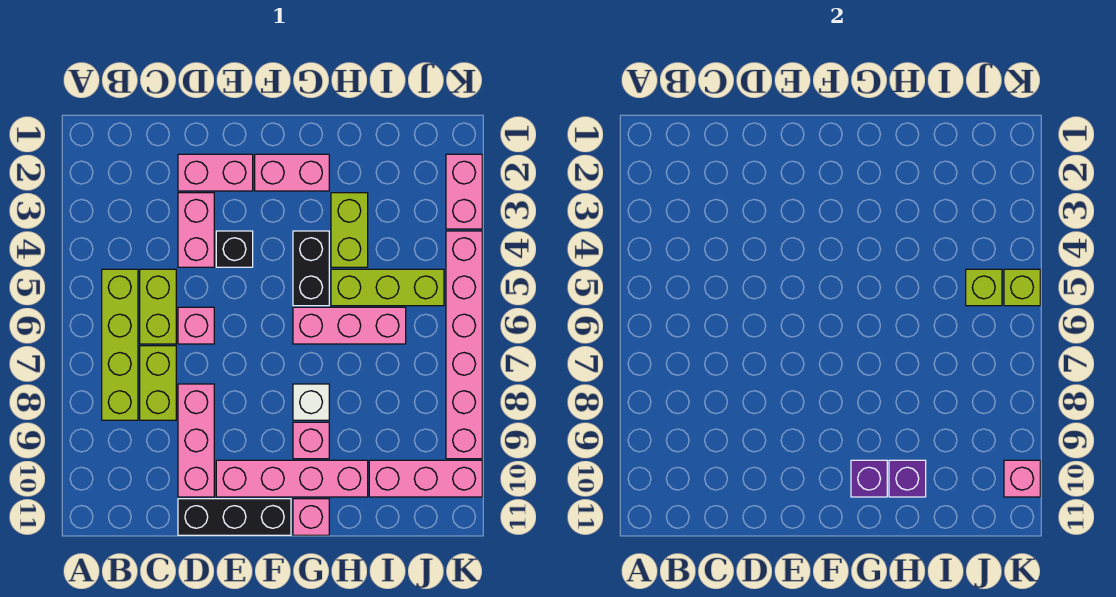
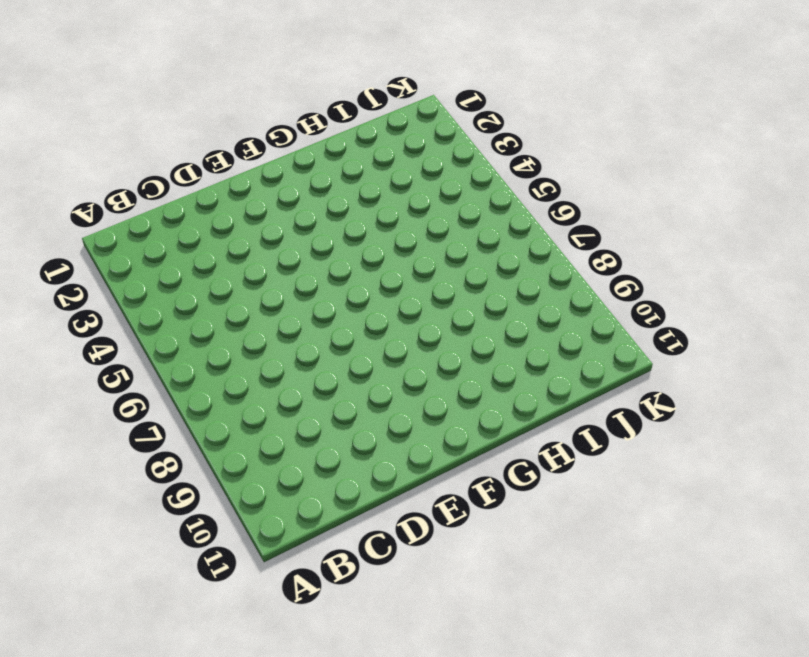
none -> lime brick B5:B8 level 1
none -> lime brick C5:C6 level 1
none -> lime brick C7:C8 level 1

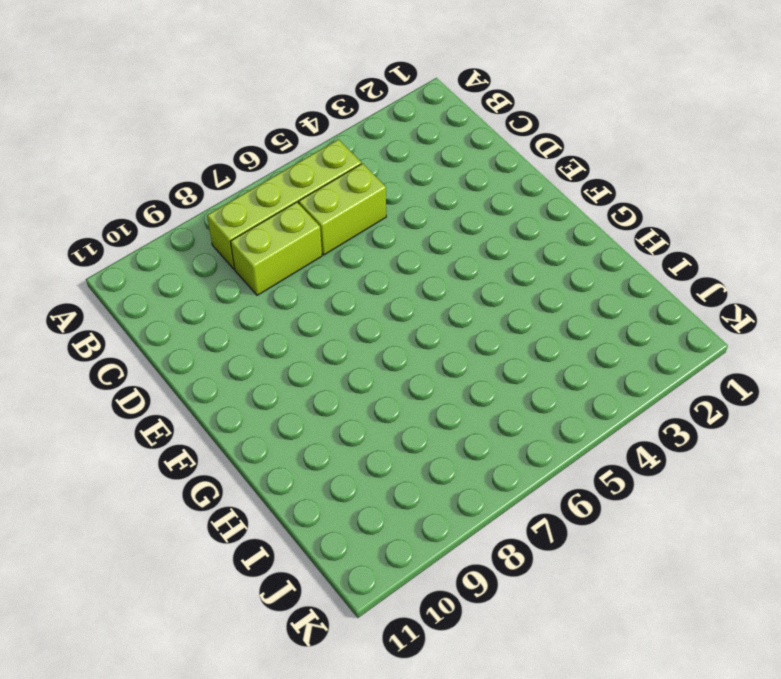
none -> pink brick D2:E2 level 1
none -> pink brick D3:D4 level 1
none -> pink brick D6 level 1

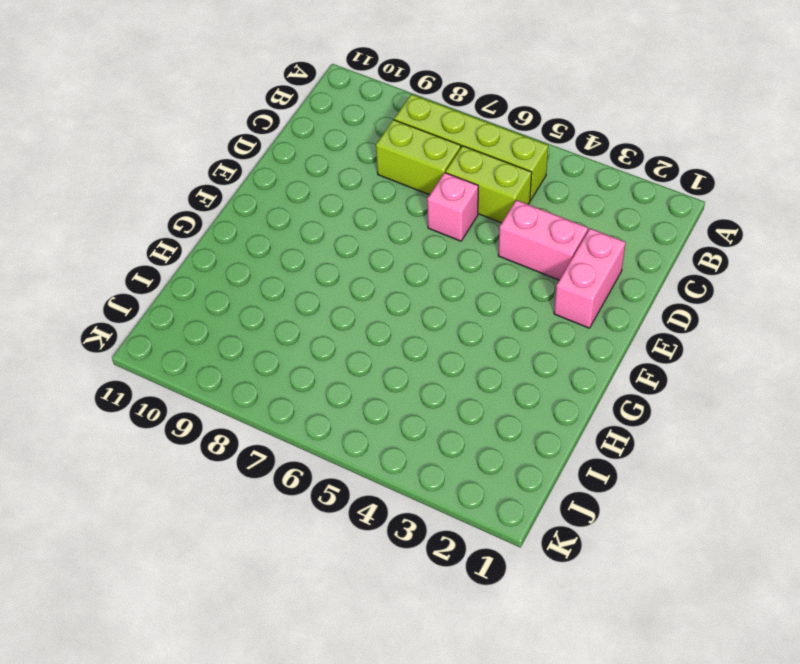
none -> pink brick D8:D10 level 1
none -> black brick D11:F11 level 1
none -> black brick E4 level 1

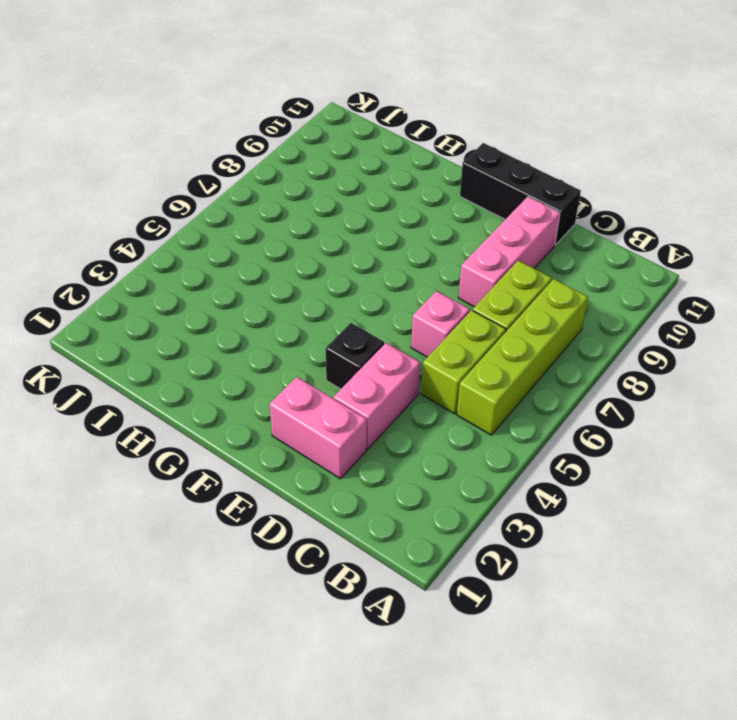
none -> pink brick E10:H10 level 1
none -> pink brick F2:G2 level 1
none -> black brick G4:G5 level 1

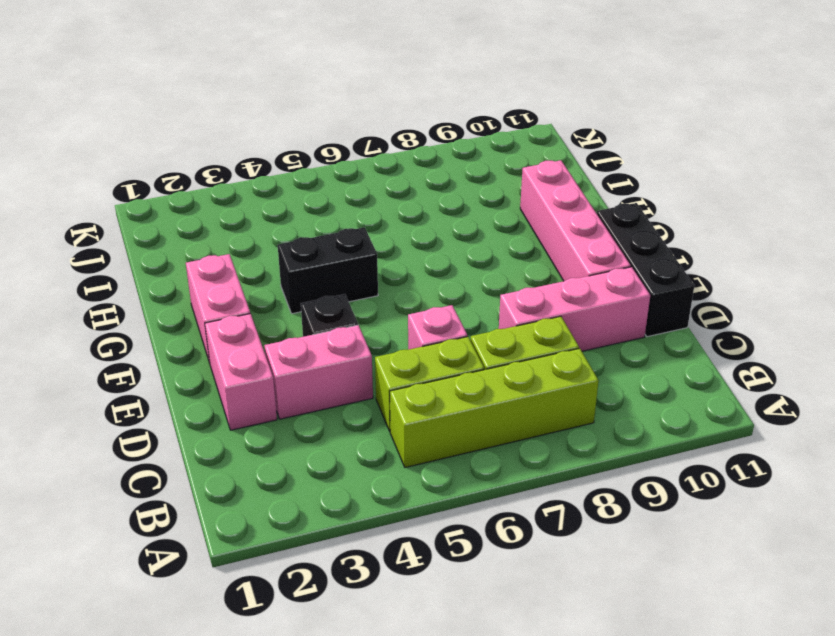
none -> pink brick G6:I6 level 1
none -> white brick G8 level 1
none -> pink brick G9 level 1

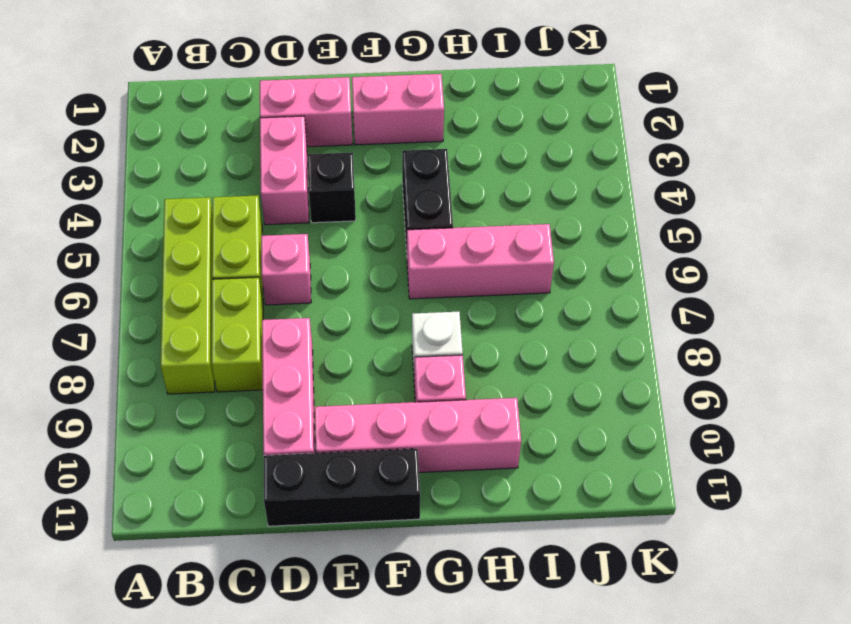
none -> pink brick G11 level 1
none -> lime brick H3:H4 level 1
none -> lime brick H5:J5 level 1

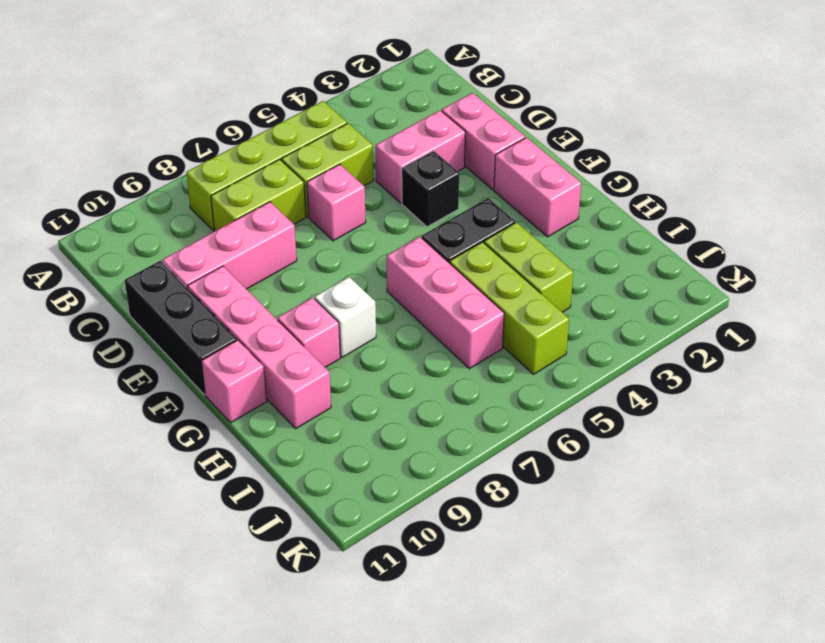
lime brick H4:I4 level 1 -> lime brick H3:H4 level 1
none -> pink brick I10:K10 level 1
none -> pink brick K2:K3 level 1
none -> pink brick K4:K9 level 1

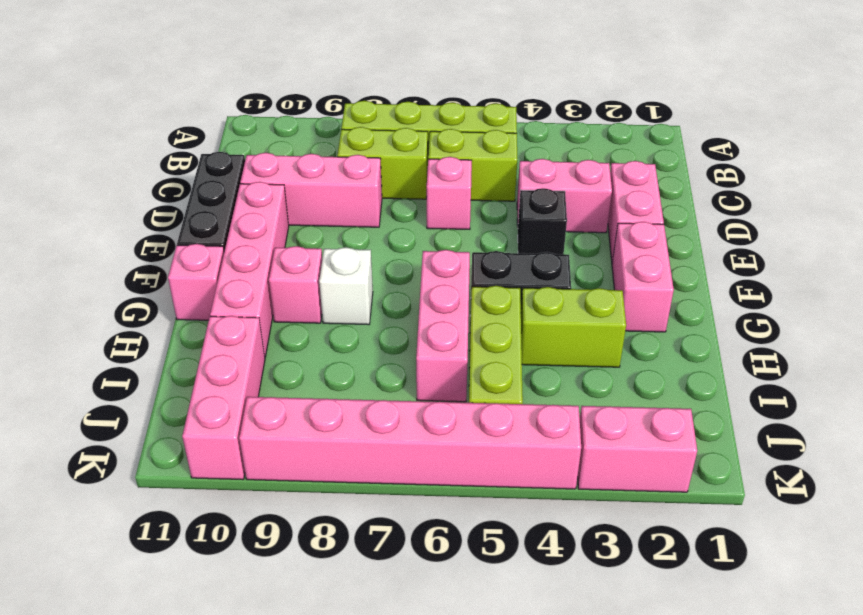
none -> purple brick G10 level 2
none -> purple brick H10 level 2
none -> lime brick J5 level 2

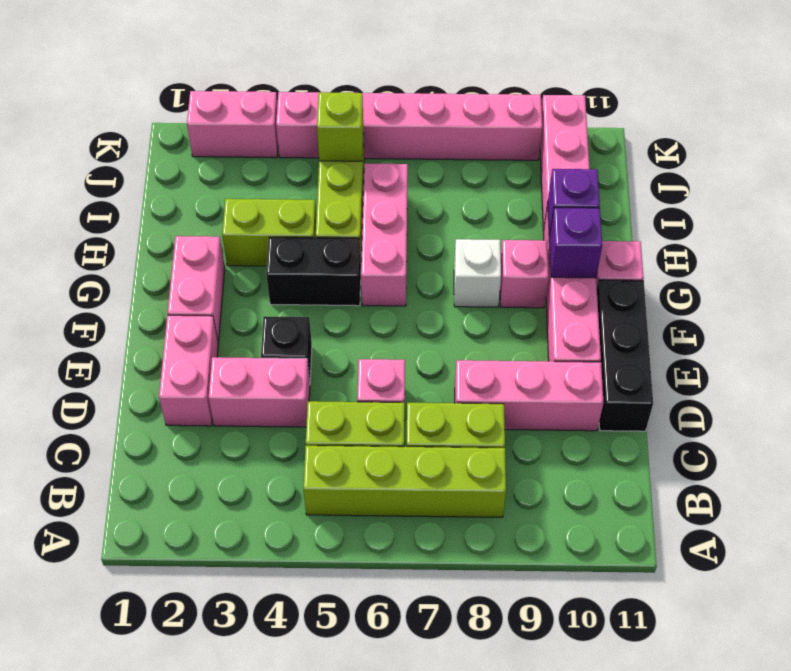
none -> lime brick K5 level 2
none -> pink brick K10 level 2

